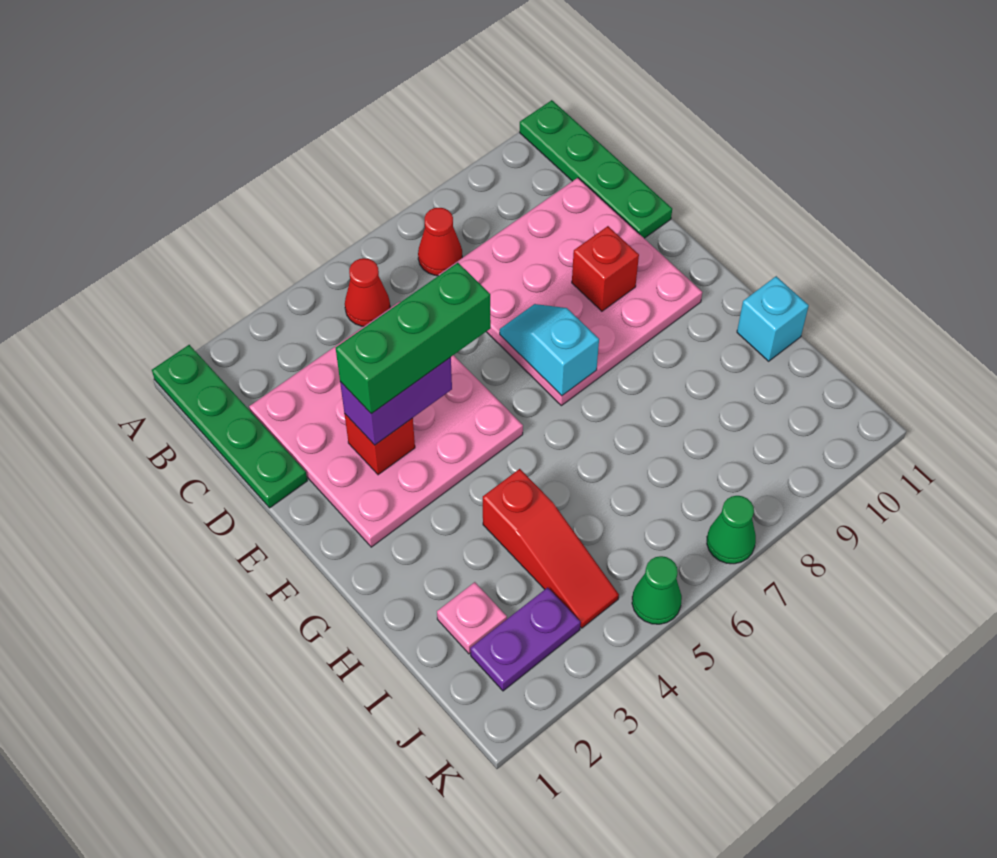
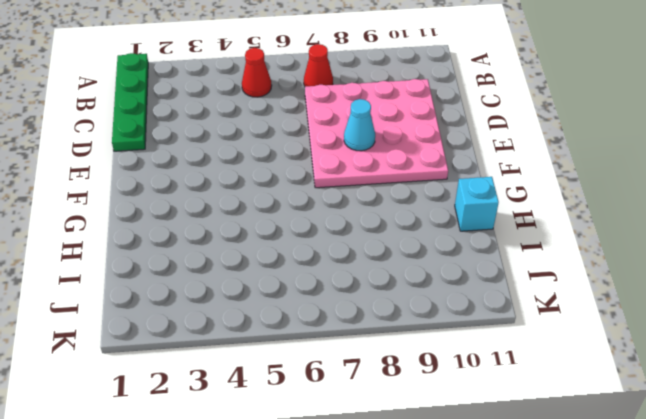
cyan cone E8 level 2 -> none
none -> green plate A11:D11 level 1
none -> pink plate C2:F5 level 1
none -> red slope H4:J4 level 1 top H

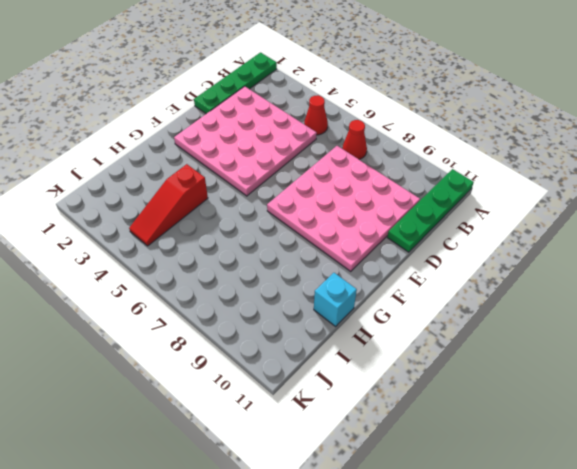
none -> pink plate I2 level 1
none -> purple plate J2:J3 level 1
none -> green cone K5 level 1

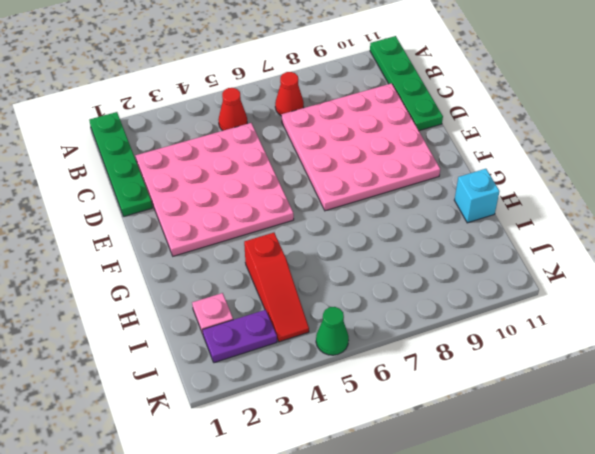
none -> green cone K7 level 1
none -> red brick E3 level 2
none -> cyan slope E7:F7 level 2 top F

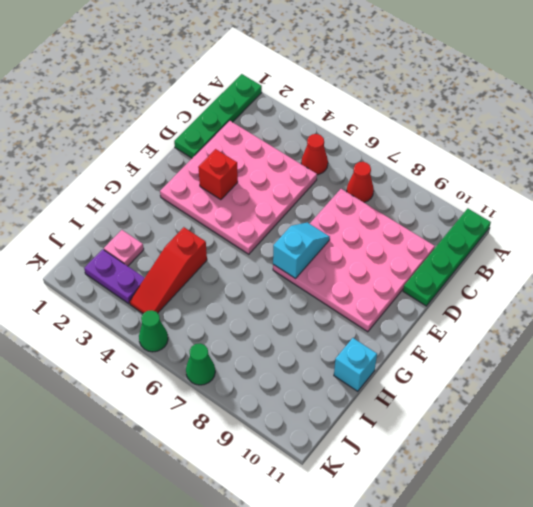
none -> red brick E9 level 2
none -> purple brick E3:E4 level 3
none -> green brick E3:E5 level 4

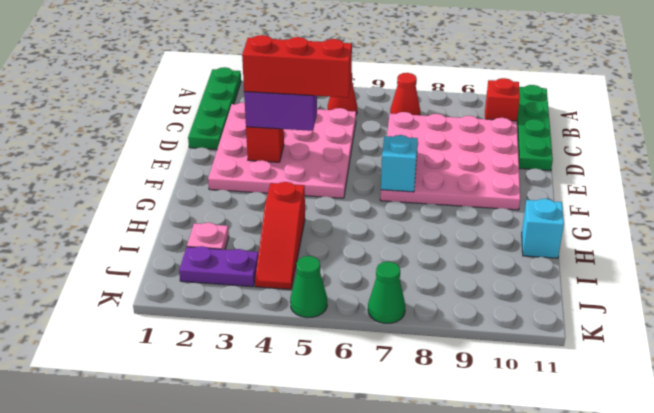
red brick B10 level 1 -> red brick E9 level 2
red brick E3:E5 level 4 -> green brick E3:E5 level 4

